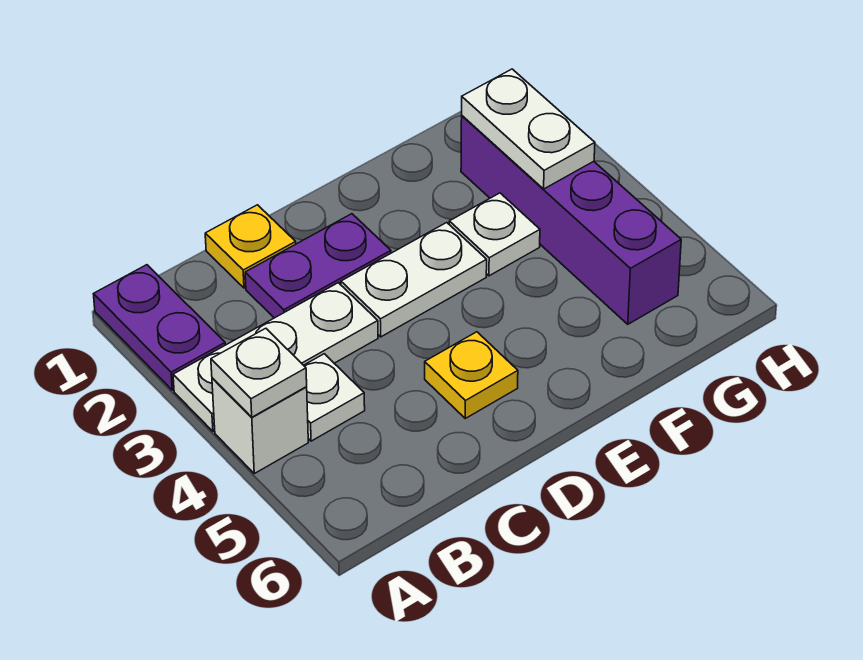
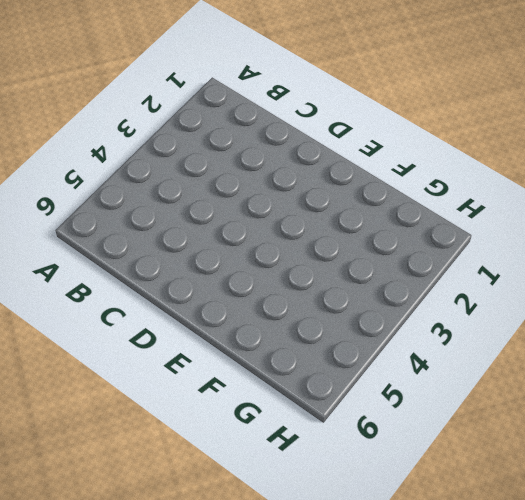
none -> purple plate A1:A2 level 1
none -> white plate A3:C3 level 1
none -> white brick A4 level 1

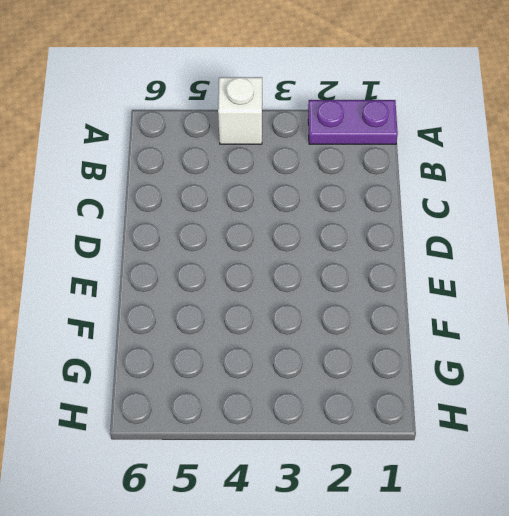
none -> white plate A3:C3 level 1
none -> white plate B4 level 1
none -> yellow plate C1 level 1

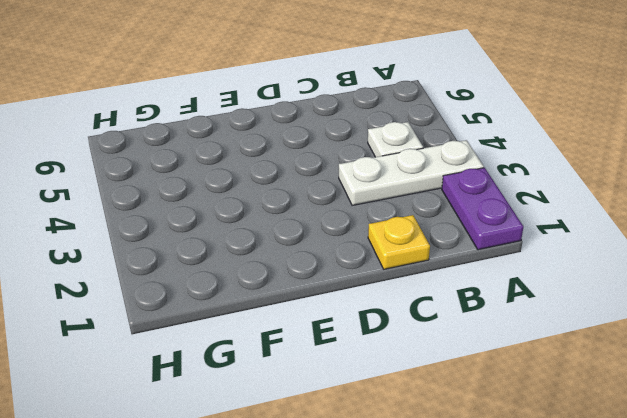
none -> white brick A4 level 1
none -> purple plate C2:D2 level 1
none -> white plate D3:E3 level 1

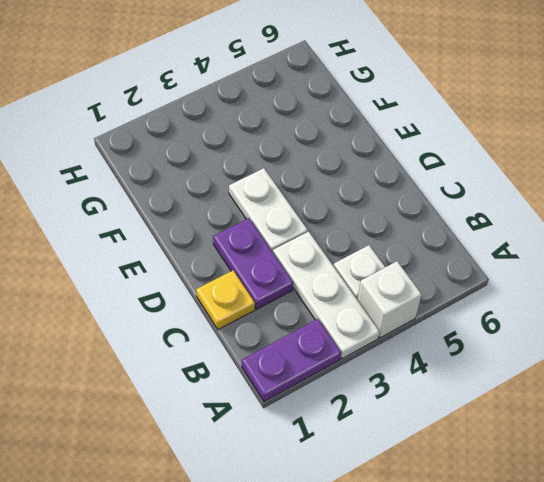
none -> yellow plate D5 level 1
none -> white plate F3 level 1
none -> purple brick G2:G5 level 1

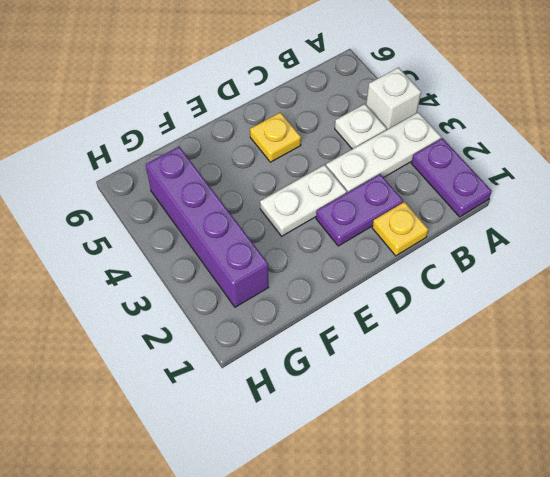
none -> white plate F3 level 1
none -> white plate A4 level 2
none -> white plate G2:G3 level 2

